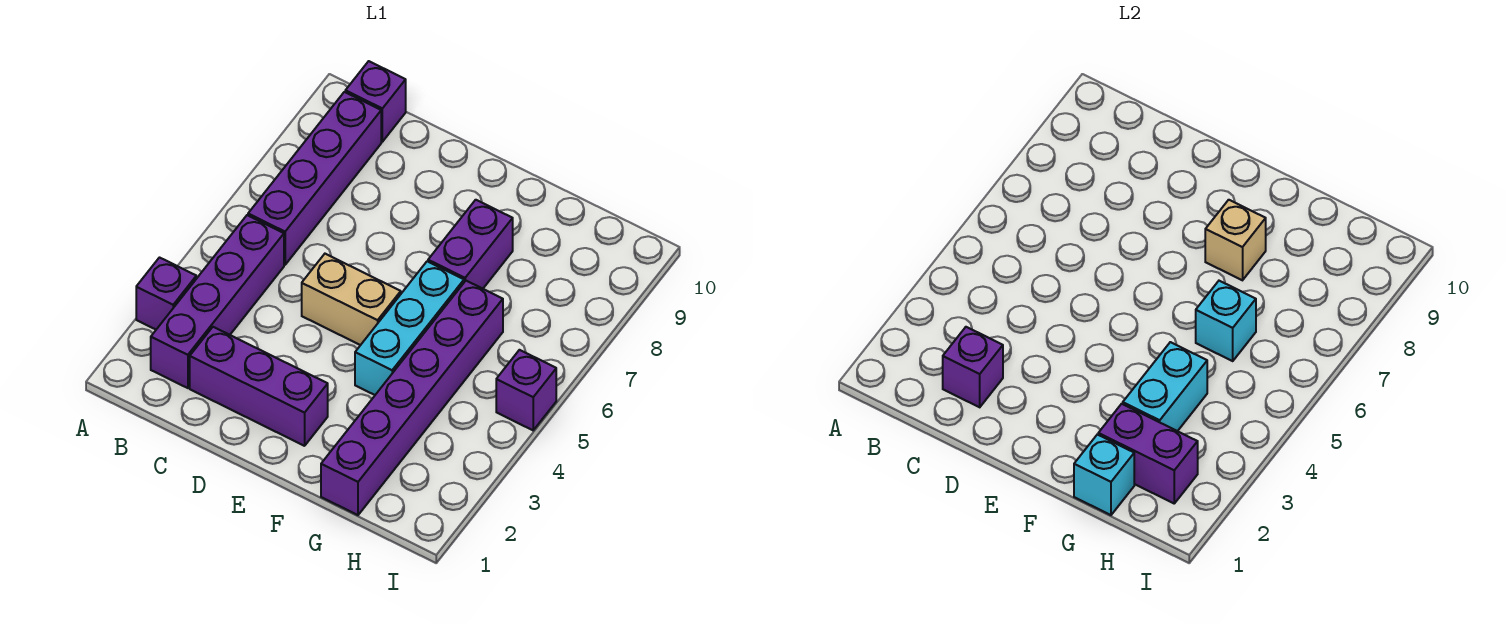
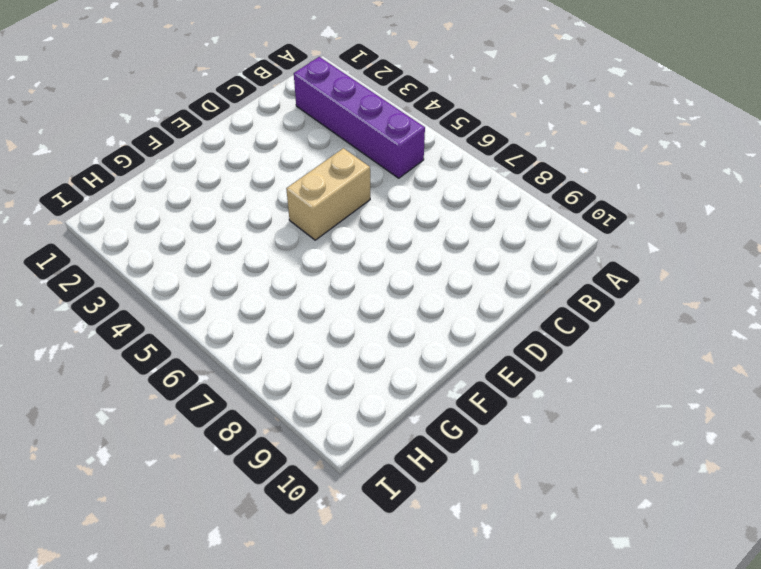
none -> purple brick A3 level 1
none -> purple brick B6:B9 level 1
none -> purple brick B10 level 1

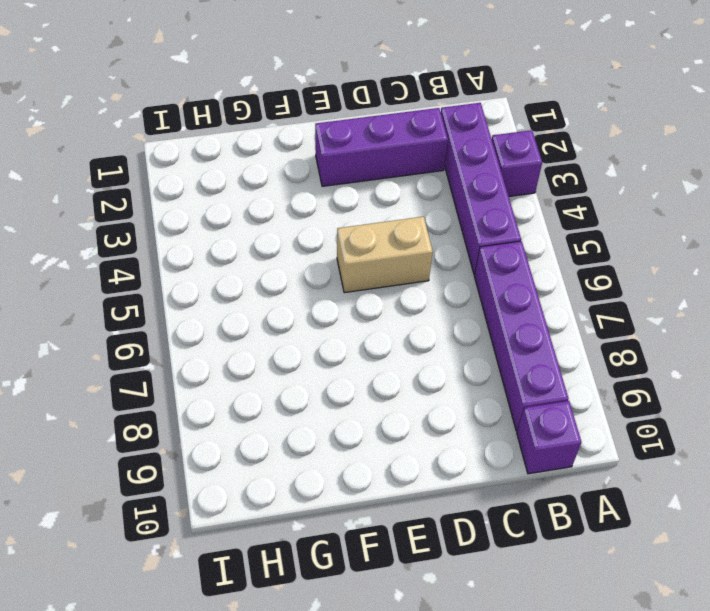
none -> cyan brick F4:F6 level 1
none -> purple brick F7:F8 level 1
none -> purple brick G1:G6 level 1

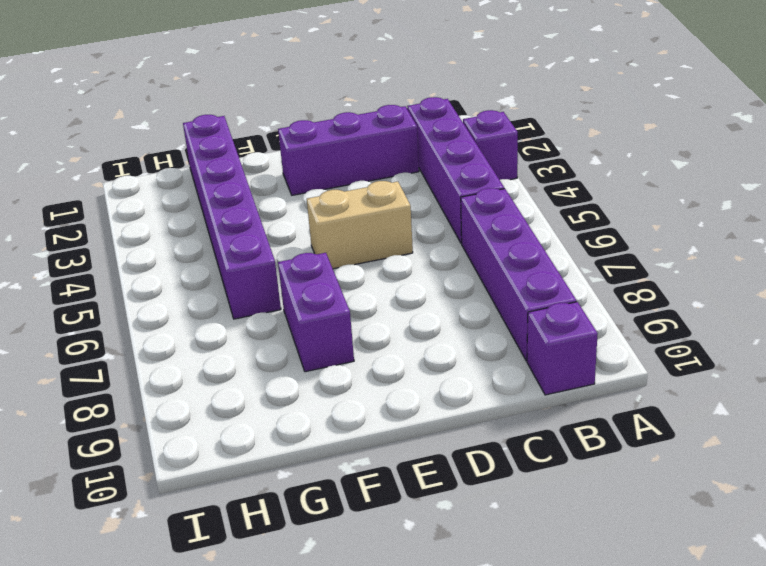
none -> cyan brick F4:F6 level 1
none -> purple brick I5 level 1
none -> purple brick C2 level 2

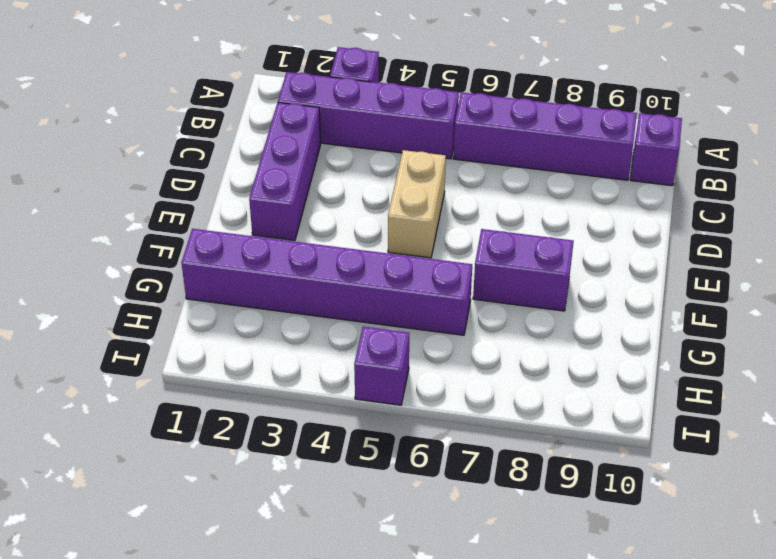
none -> cyan brick F4:F6 level 1
none -> purple brick C2 level 2
none -> tan brick F8 level 2

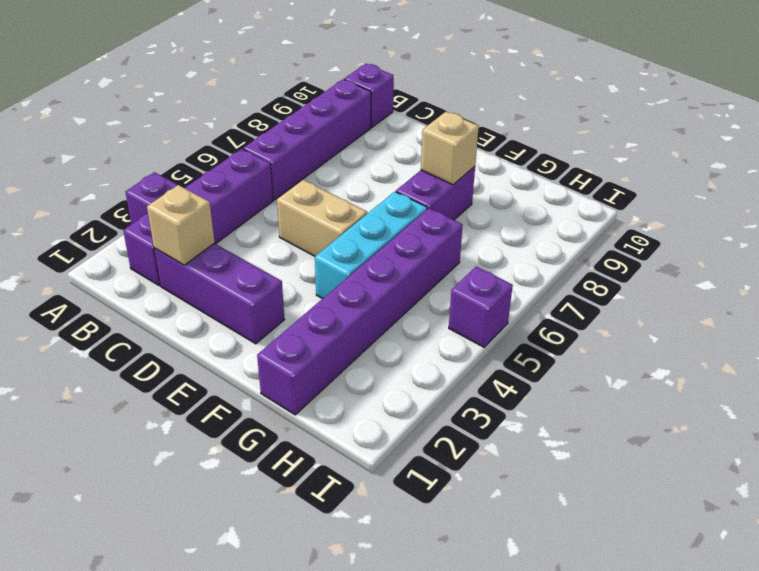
tan brick C2 level 2 -> purple brick C2 level 2
none -> cyan brick G1 level 2
none -> purple brick G2:H2 level 2
none -> cyan brick G3:G4 level 2

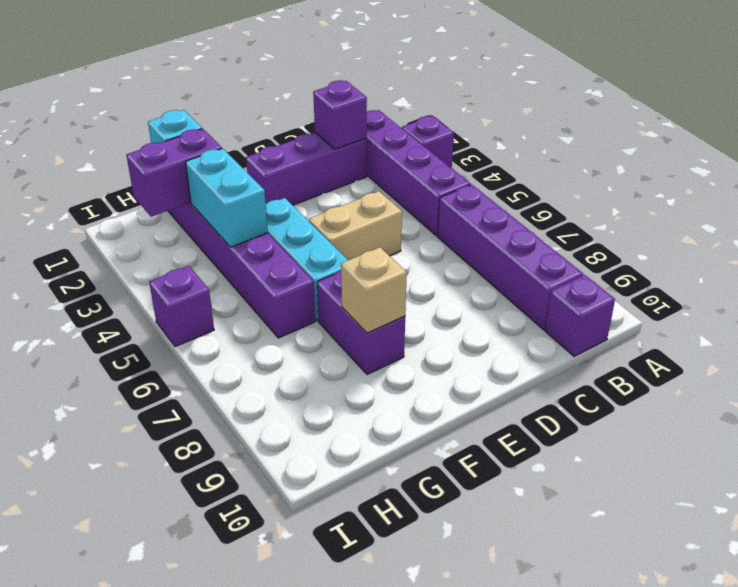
none -> cyan brick G6 level 2

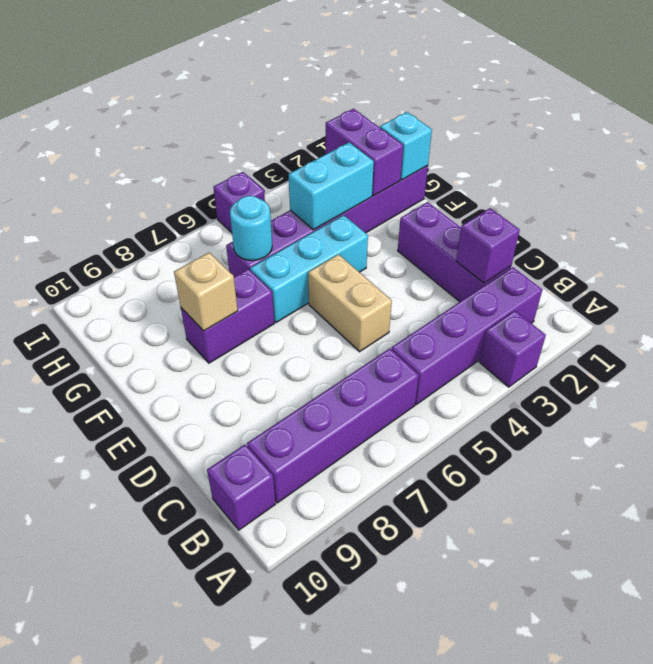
cyan round brick G6 level 2 -> cyan brick G6 level 2

